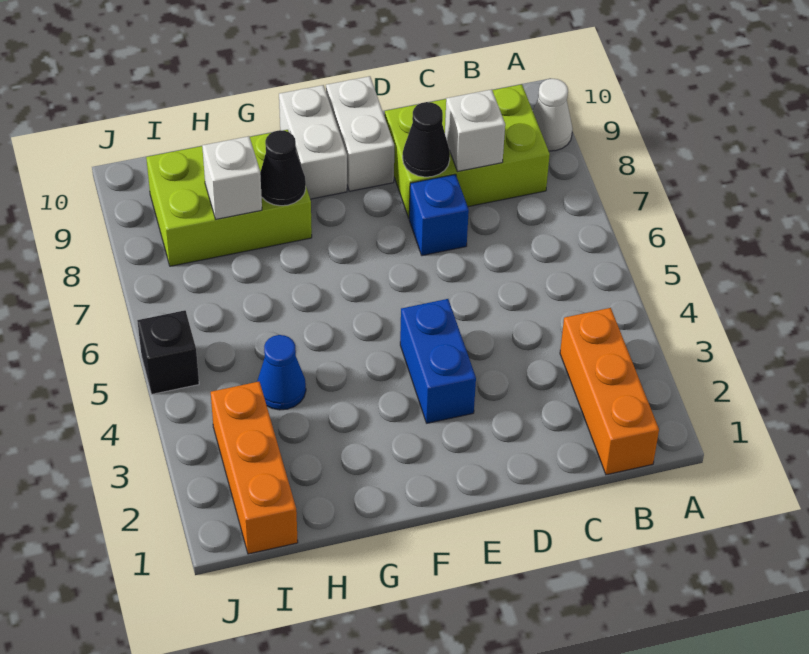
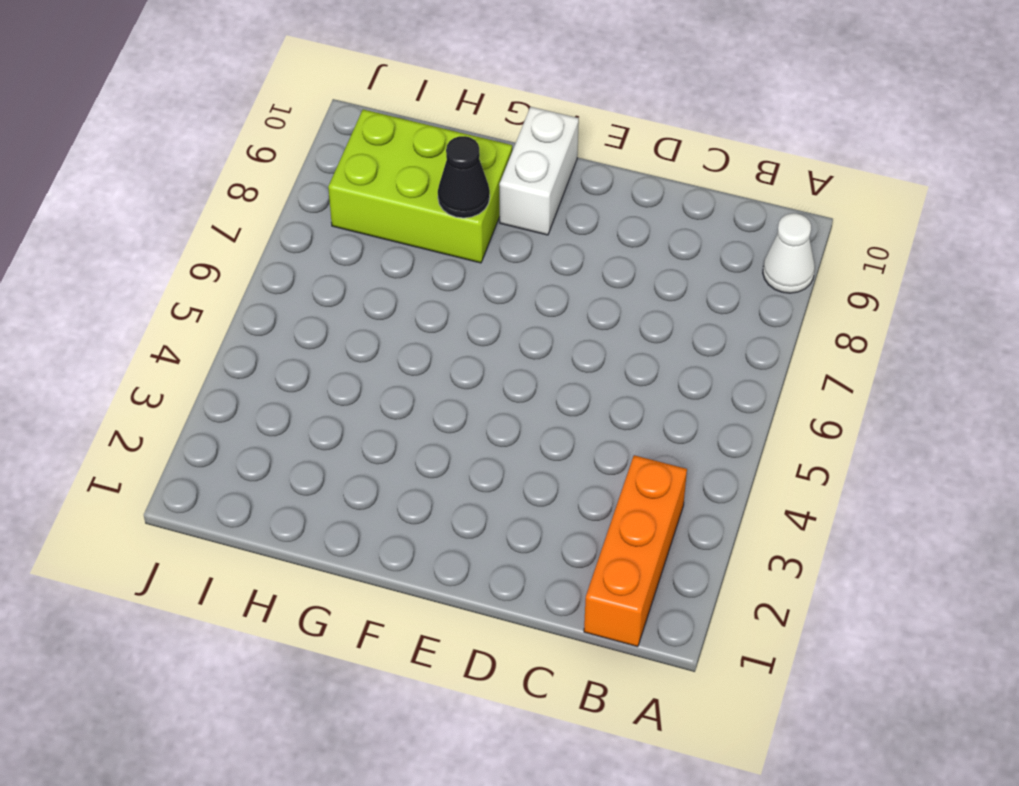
none -> lime brick B8:D9 level 1
none -> blue brick D7 level 1
none -> blue brick E3:E4 level 1

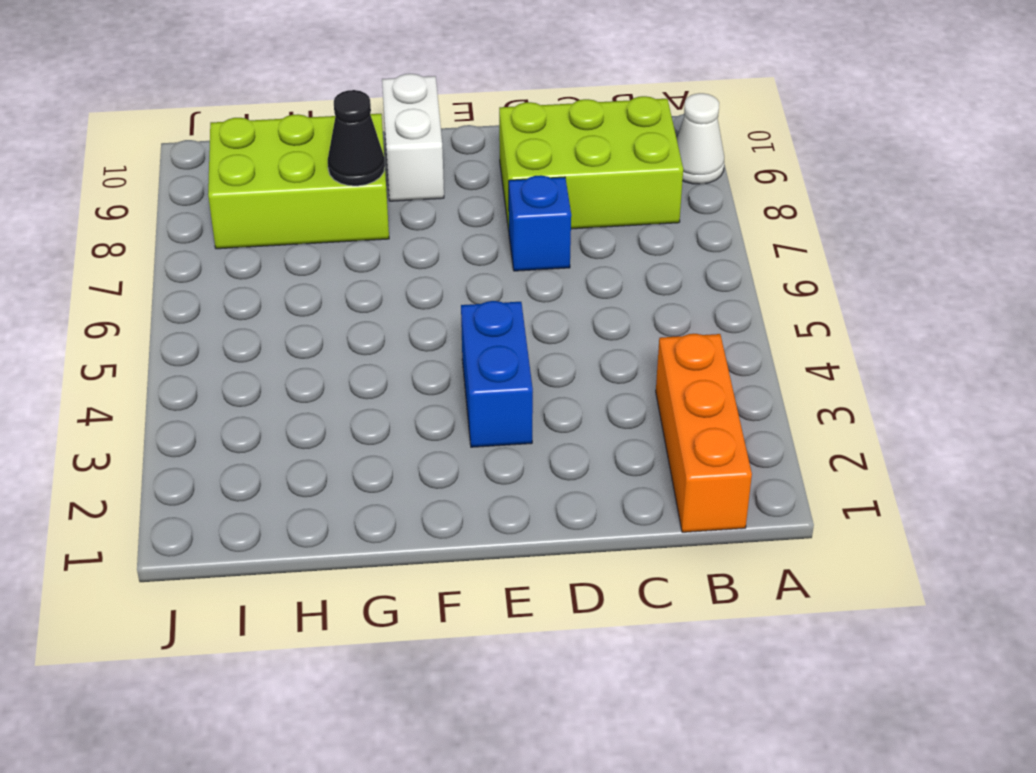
none -> white brick E9:E10 level 1
none -> blue cone H4 level 1
none -> orange brick I1:I3 level 1

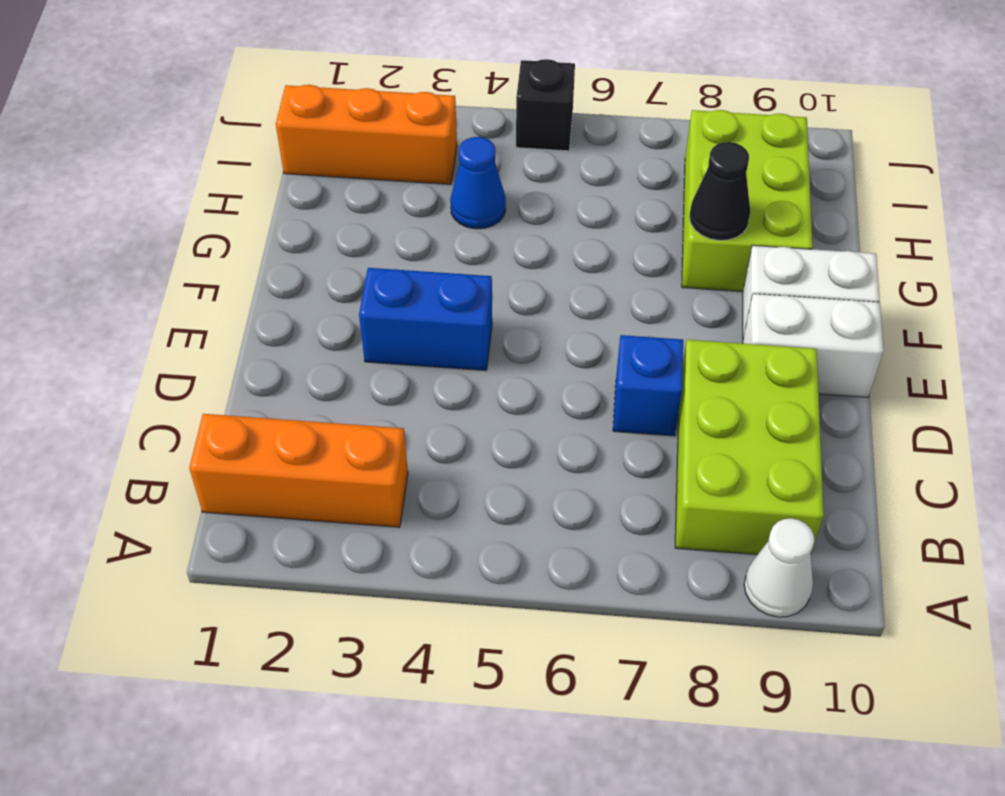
none -> white brick C8 level 2
none -> black cone D8 level 2
none -> white brick H8 level 2

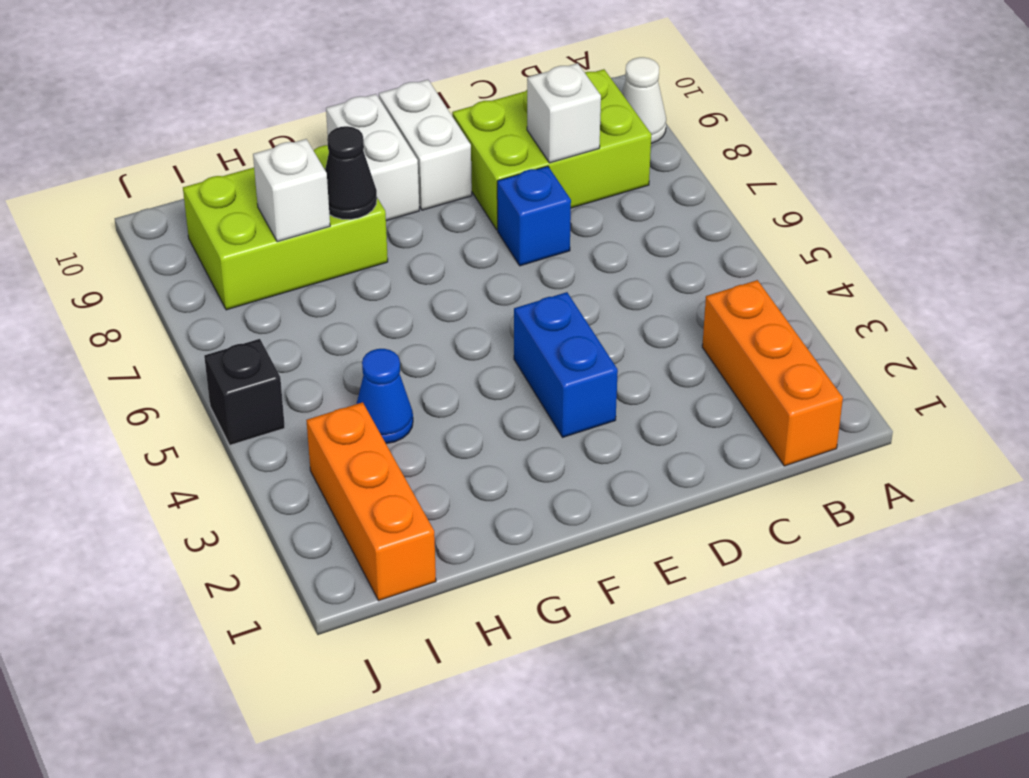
none -> black cone D8 level 2

